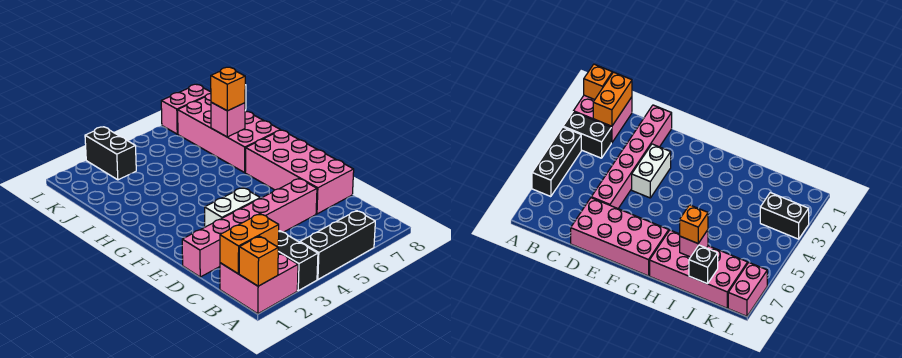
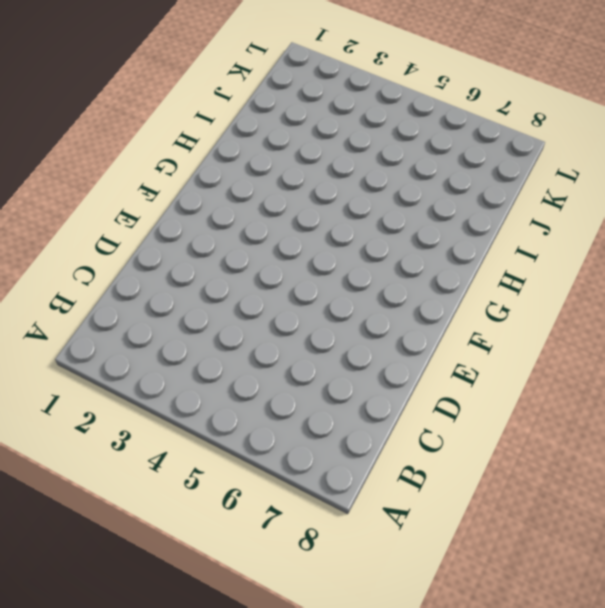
none -> pink brick A1:B2 level 1
none -> black brick A3:B3 level 1
none -> black brick A4:A6 level 1

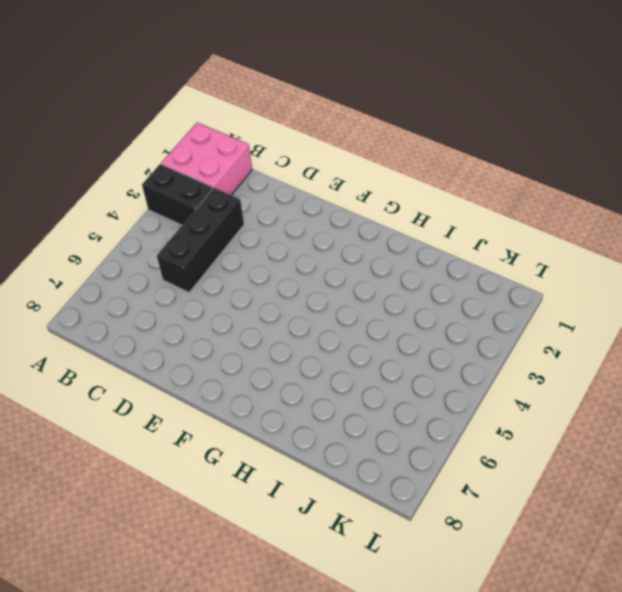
black brick C3:C5 level 1 -> black brick A4:A6 level 1
none -> pink brick D1:D6 level 1
none -> pink brick D7:G8 level 1
none -> white brick E3:E4 level 1

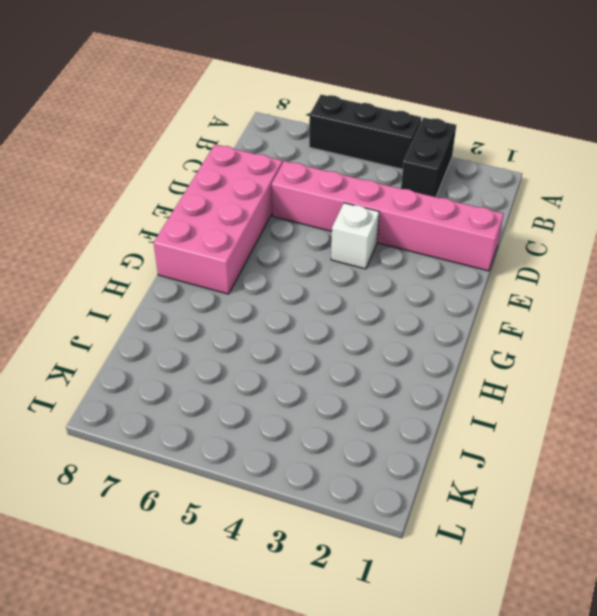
white brick E4 level 1 -> white brick E3:E4 level 1
none -> pink brick A1:B2 level 1
none -> pink brick H7:K8 level 1
none -> black brick K3:L3 level 1

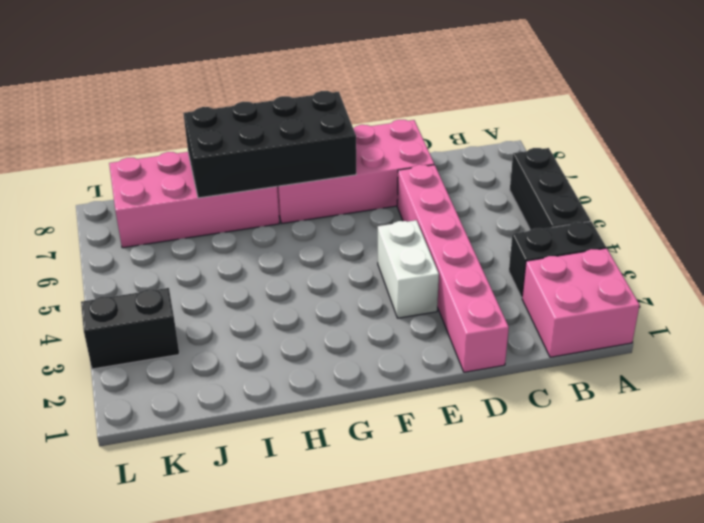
black brick F7:I8 level 2 -> pink brick I7 level 2
none -> pink brick L7:L8 level 1
none -> orange brick A1 level 2
none -> orange brick B1:B2 level 2

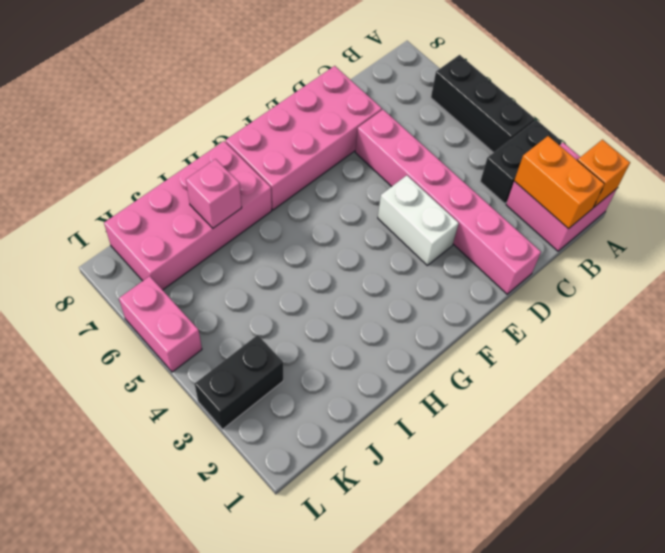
pink brick L5:L6 level 1 -> pink brick L7:L8 level 1
none -> black brick J8 level 2
none -> orange brick I7 level 3

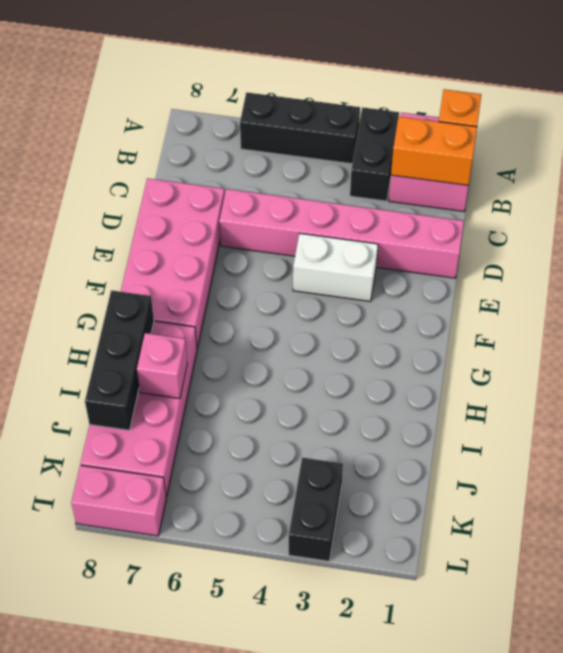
black brick H8:J8 level 2 -> black brick J8 level 2
none -> orange brick I7 level 3

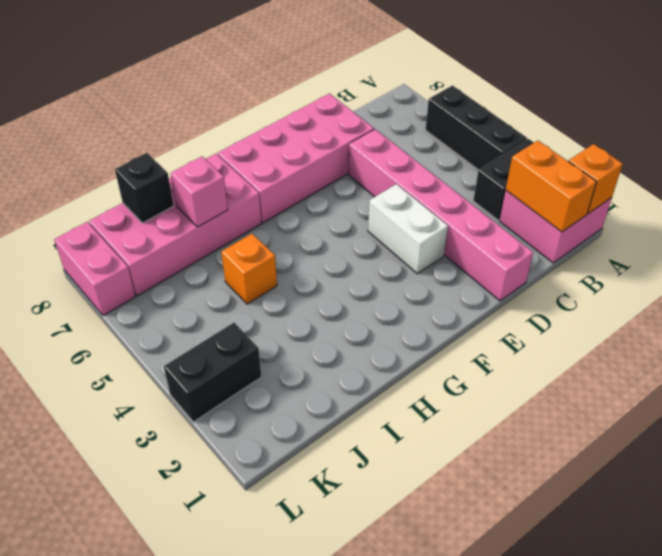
orange brick I5 level 1 -> orange brick I7 level 3

